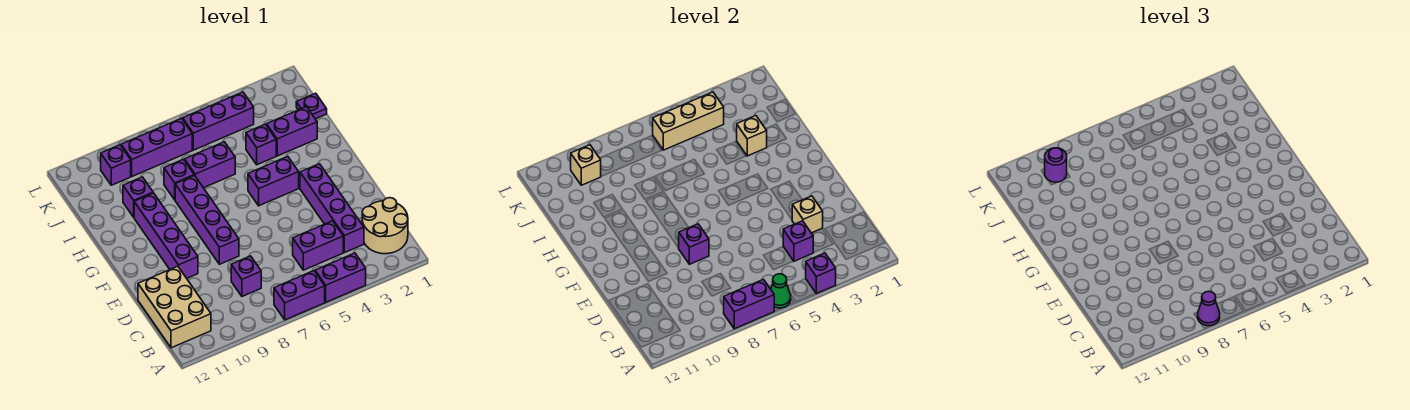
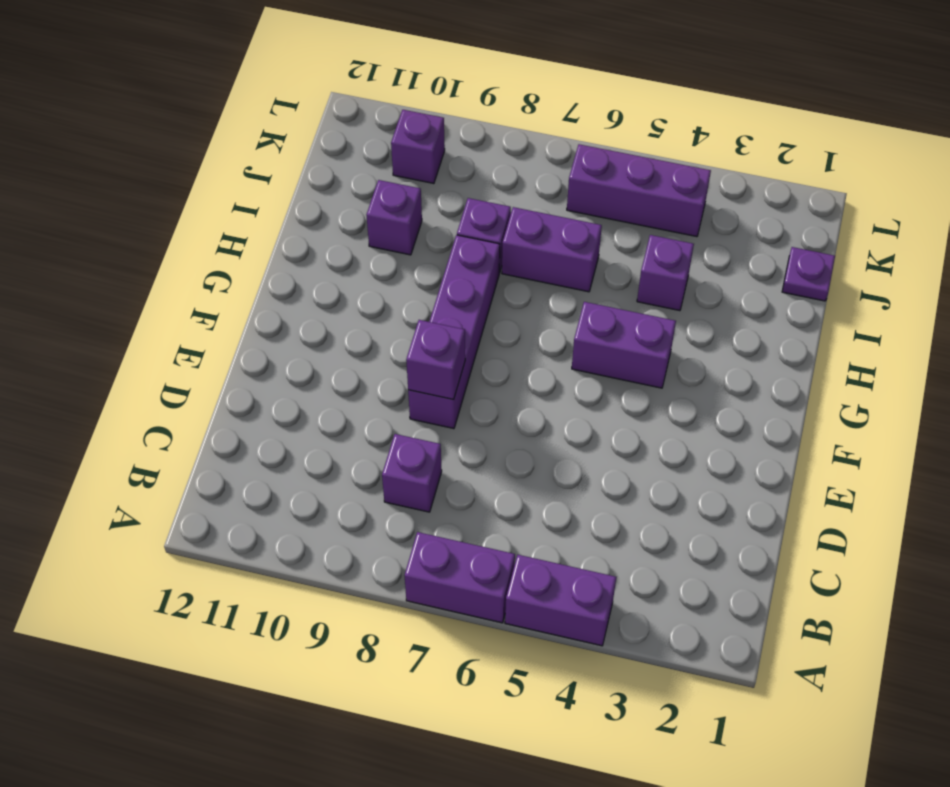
none -> tan round brick B1:C2 level 1
none -> tan brick B11:D12 level 1
none -> purple brick C3:F3 level 1
none -> purple brick C4:C5 level 1

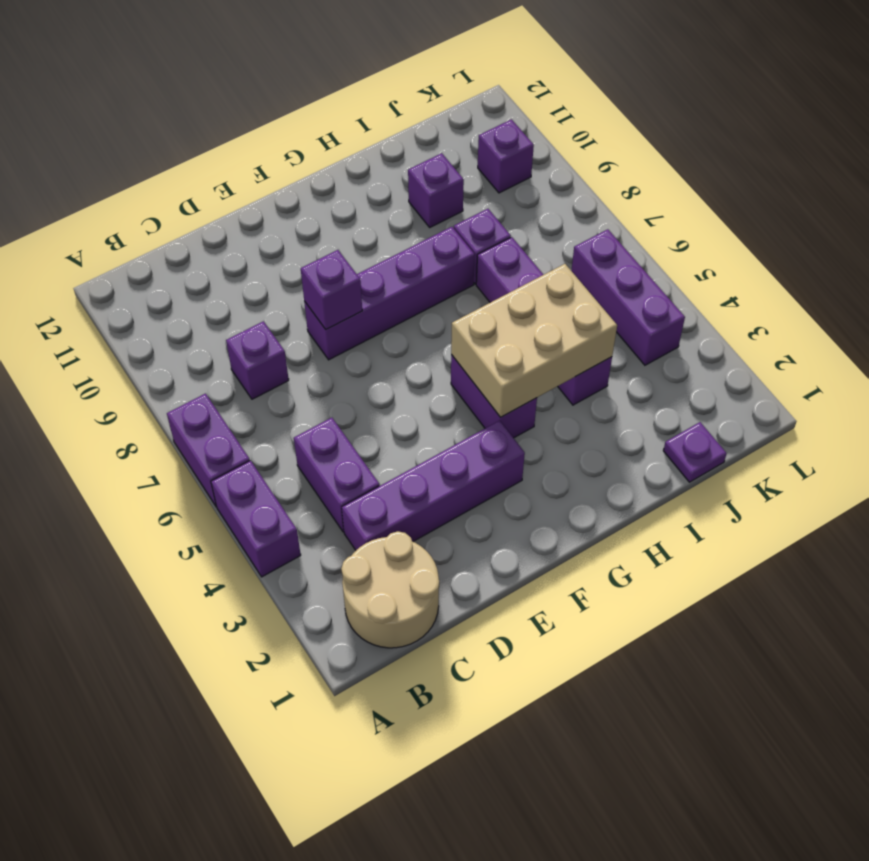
tan brick G4:I5 level 2 -> tan brick B11:D12 level 1
none -> purple brick E10:H10 level 1
none -> purple brick I2:I3 level 1
none -> purple brick K7:K9 level 1
none -> purple brick A4 level 2

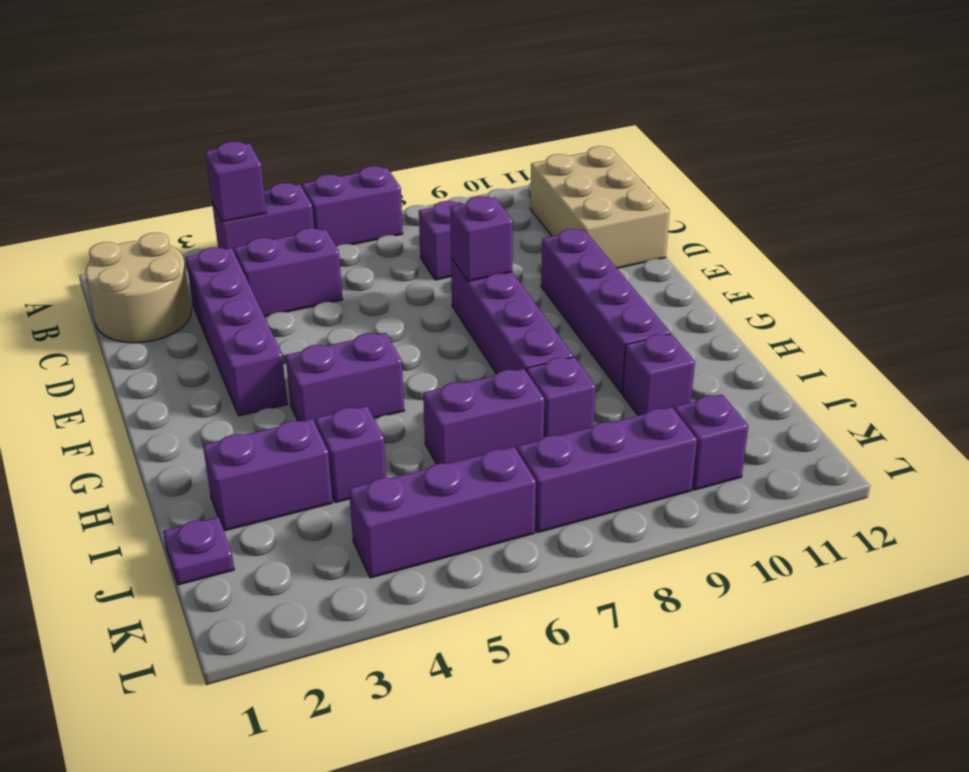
none -> green cone A6 level 2
none -> purple brick A7:A8 level 2
none -> purple brick C4 level 2
none -> tan brick D3 level 2

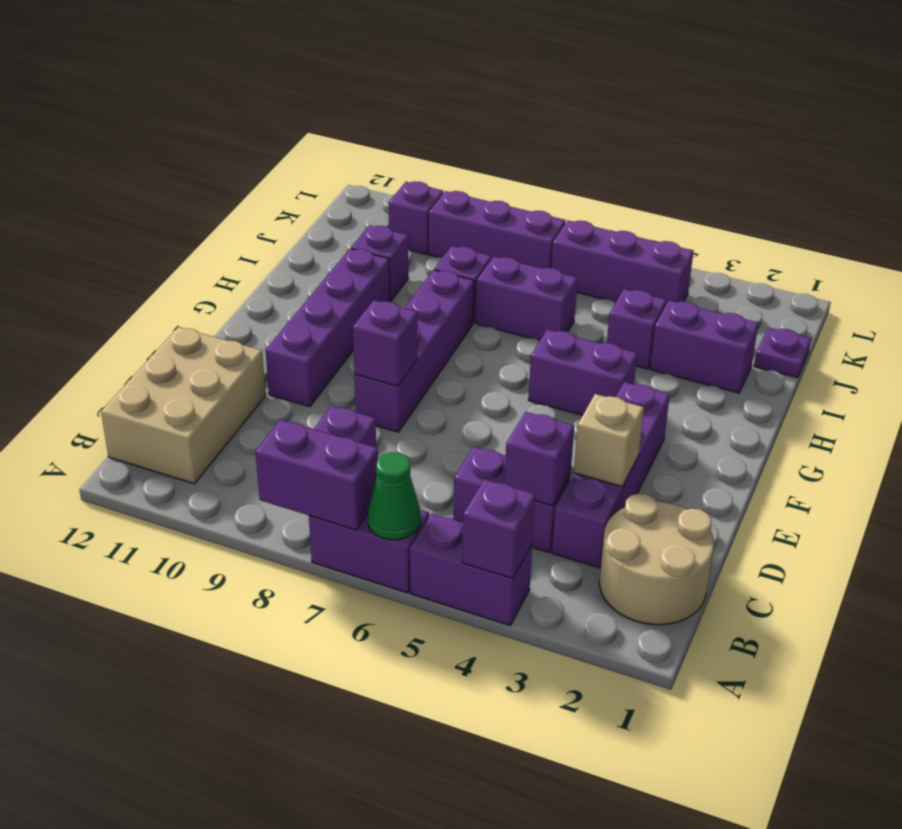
none -> tan brick I3 level 2
none -> tan brick K4:K6 level 2
none -> tan brick K10 level 2
none -> purple cone A8 level 3

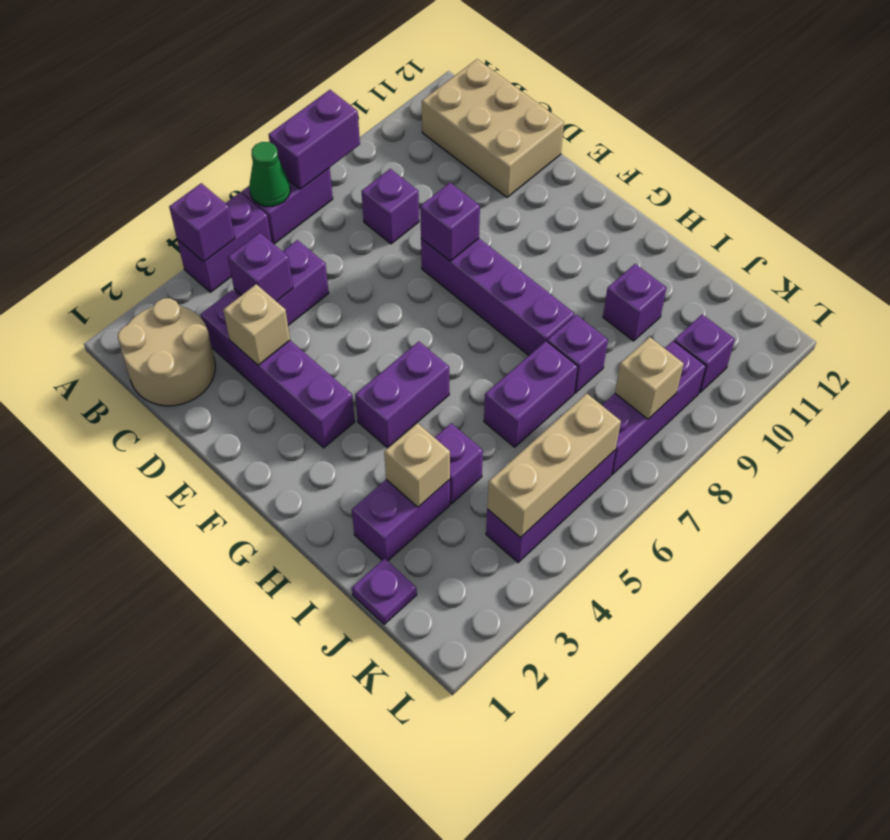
tan brick K8 level 2 -> tan brick K10 level 2
none -> purple brick E10:H10 level 1
none -> purple cone A8 level 3
none -> purple round brick K10 level 3

